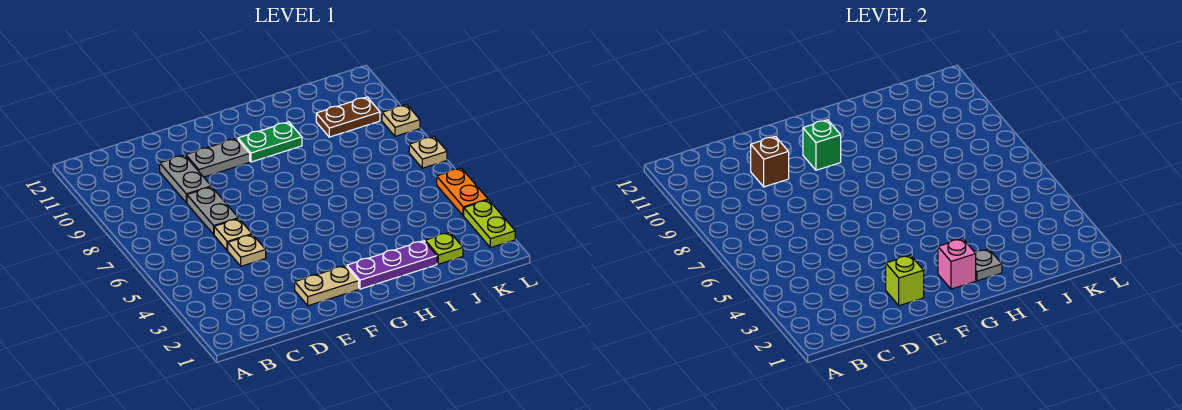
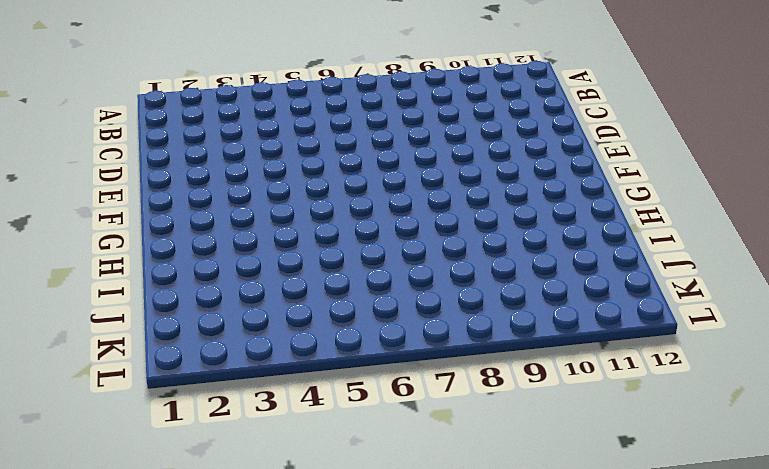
none -> tan plate D5 level 1
none -> tan plate D6 level 1
none -> grey plate D7:D8 level 1

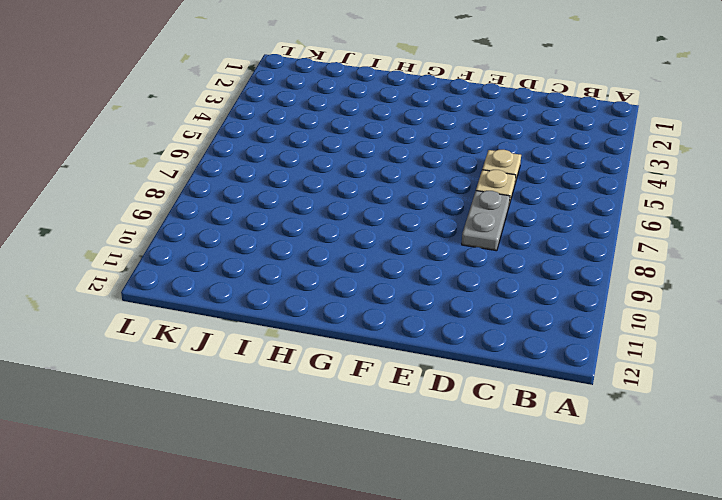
none -> grey plate D9:D10 level 1
none -> tan plate E2:F2 level 1
none -> grey plate E10:F10 level 1

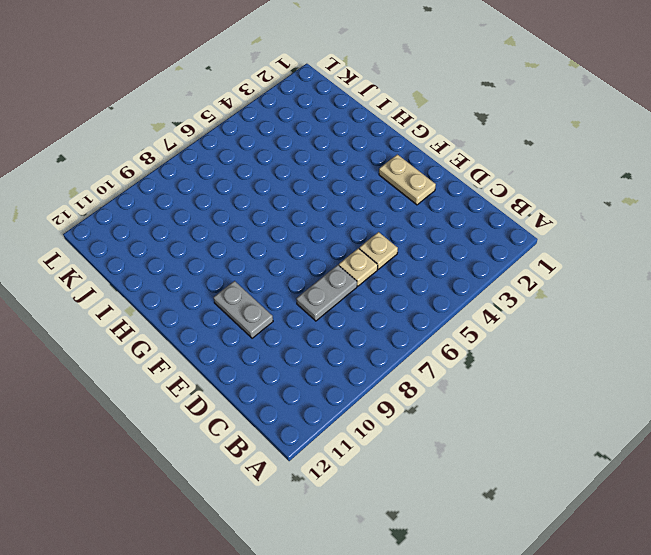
none -> grey plate D9:D10 level 1
none -> purple plate G2:I2 level 1
none -> green plate G10:H10 level 1

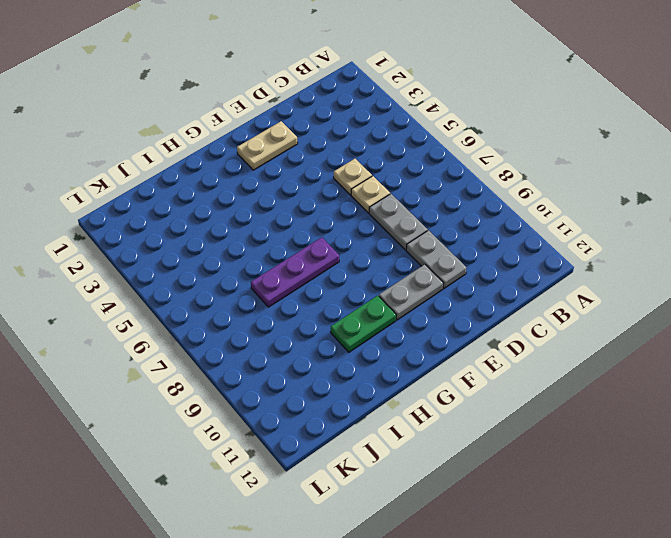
purple plate G7:I7 level 1 -> purple plate G2:I2 level 1
none -> lime plate J2 level 1
none -> brown plate J10:K10 level 1
none -> lime plate L2:L3 level 1

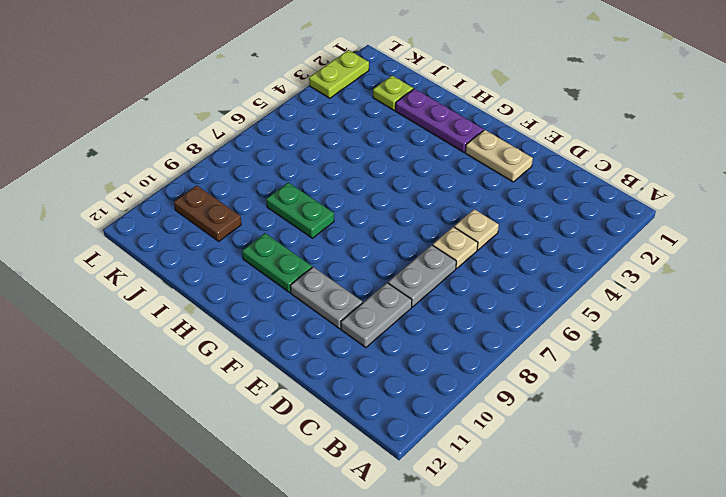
green plate H8:I8 level 1 -> none
none -> orange plate L4:L5 level 1
none -> tan plate L7 level 1
none -> tan plate L9 level 1

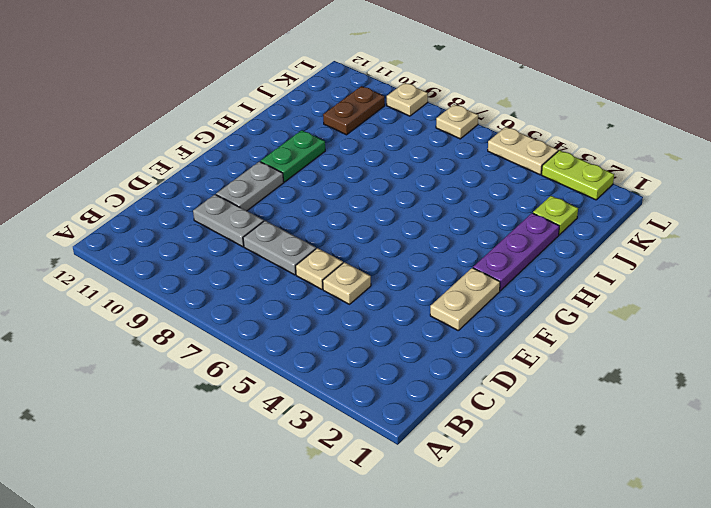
tan plate L4:L5 level 1 -> orange plate L4:L5 level 1
none -> brown brick D10 level 2
none -> lime brick E2 level 2
none -> green brick F10 level 2

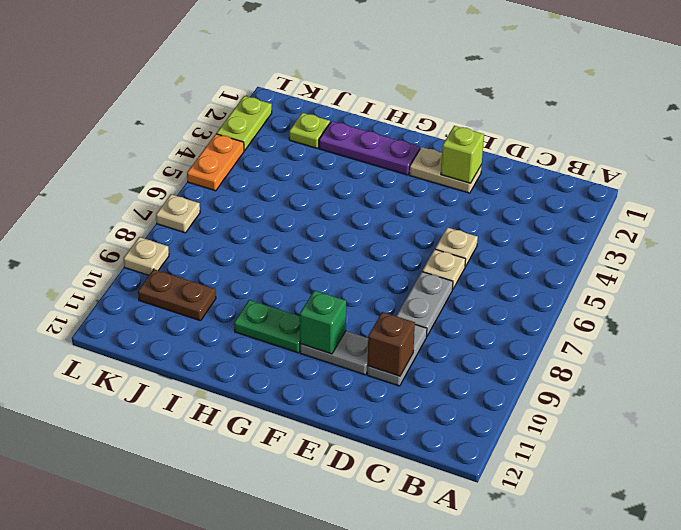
none -> pink brick G2 level 2
none -> grey plate H2 level 2

